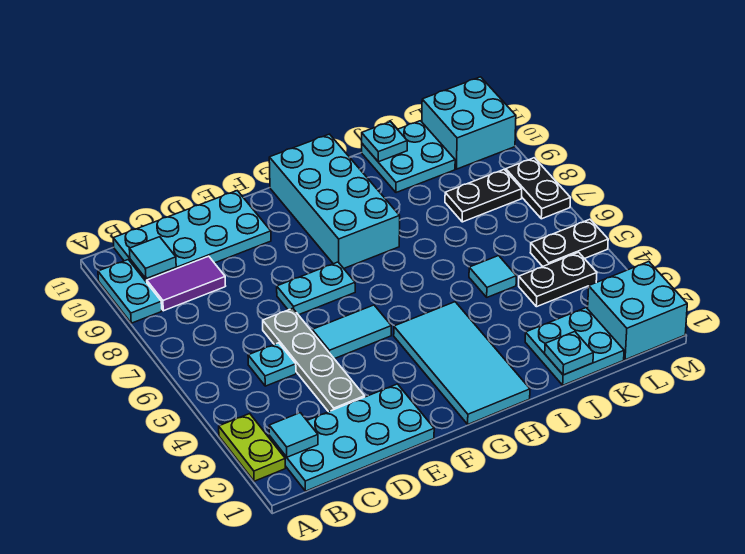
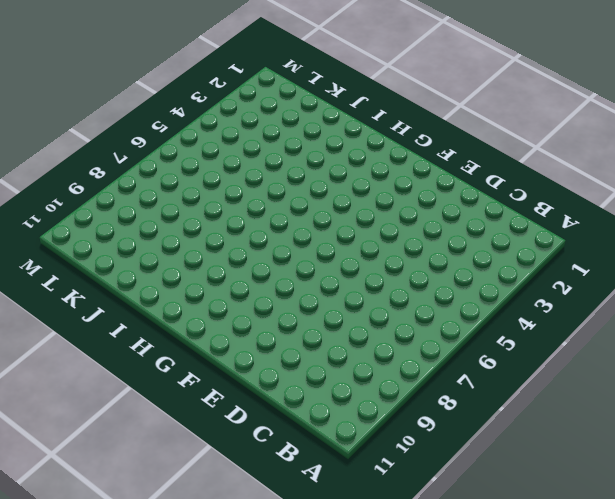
none -> lime plate A2:A3 level 1
none -> cyan plate A9:A10 level 1
none -> cyan plate B1:E2 level 1

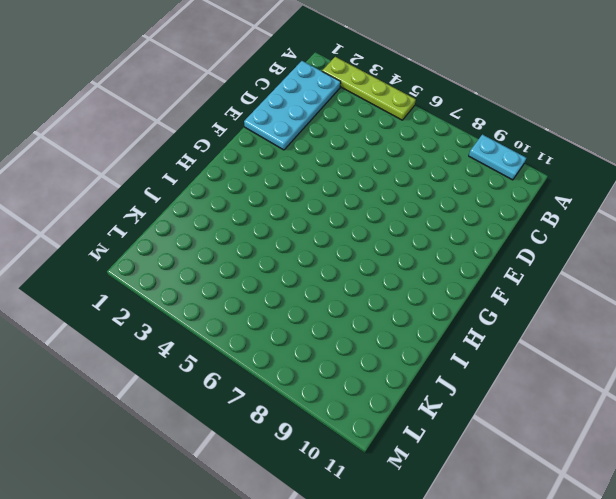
lime plate A2:A5 level 1 -> lime plate A2:A3 level 1
none -> purple tile B9:C9 level 1
none -> cyan plate B10:E11 level 1
none -> cyan plate C5 level 1

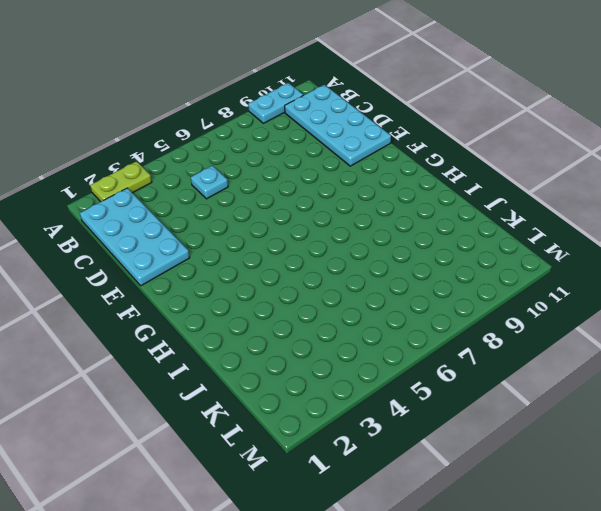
none -> purple tile B9:C9 level 1
none -> grey plate D3:D6 level 1
none -> cyan tile E5:F5 level 1

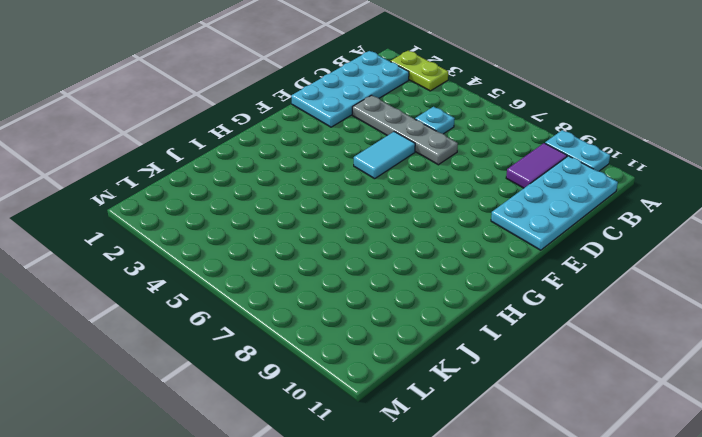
none -> cyan plate E7:F7 level 1
none -> cyan tile G1:H4 level 1
none -> cyan brick G8:H11 level 1

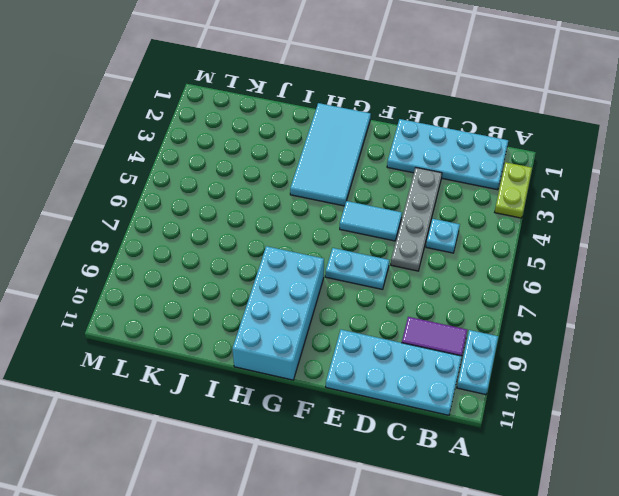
none -> cyan plate J1:K2 level 1
none -> cyan tile J5 level 1
none -> cyan plate J10:K11 level 1

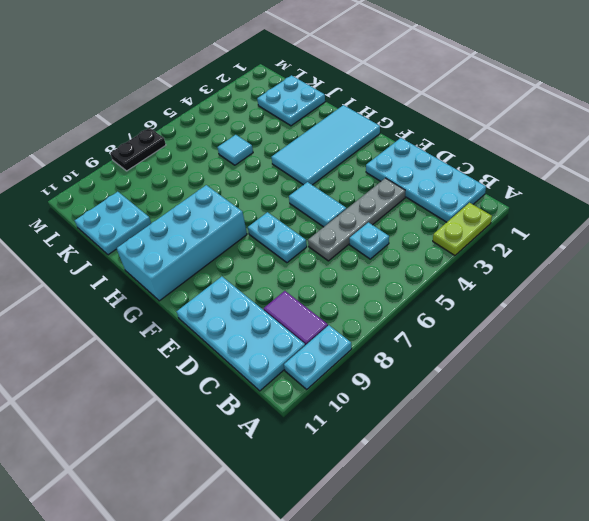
none -> black plate K4:L4 level 1
none -> black plate K8:L8 level 1
none -> cyan brick L1:M2 level 1

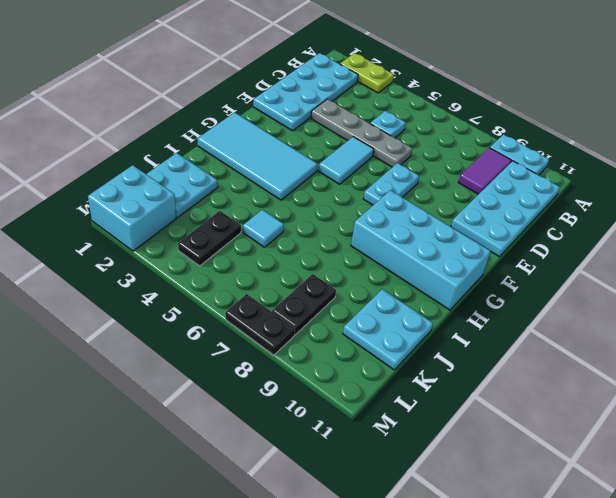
none -> black plate L5:M5 level 1
none -> cyan brick L10:M11 level 1
none -> cyan tile B2 level 2

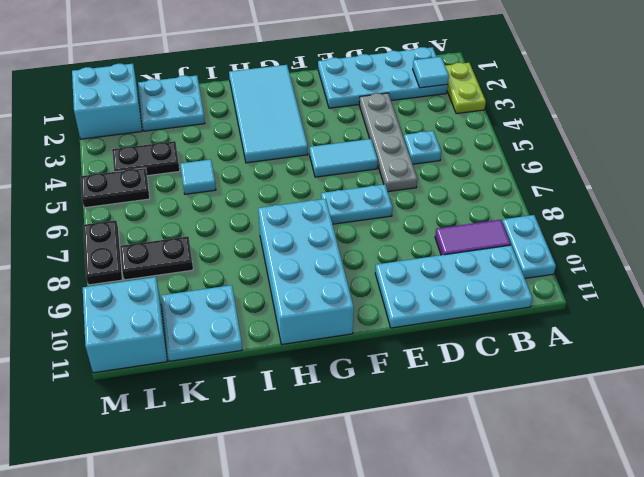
none -> cyan tile B10 level 2
none -> cyan plate J1 level 2
none -> cyan plate J11 level 2

